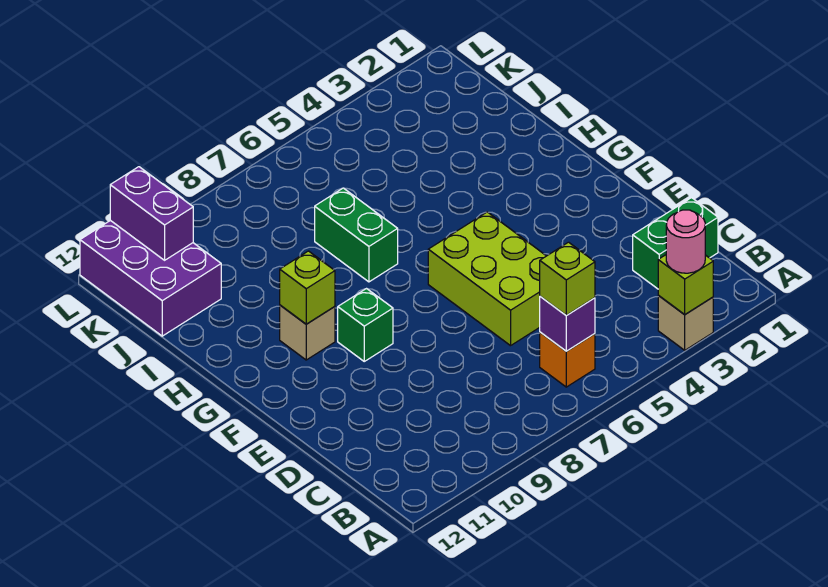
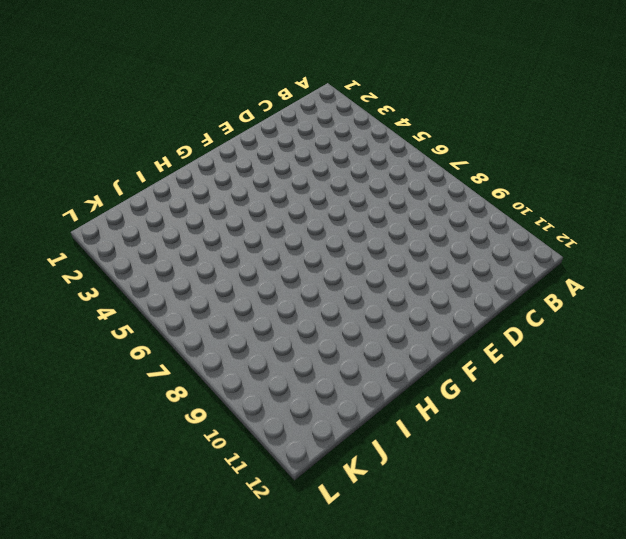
none -> tan brick A3 level 1
none -> orange brick B6 level 1
none -> green brick C1:C2 level 1

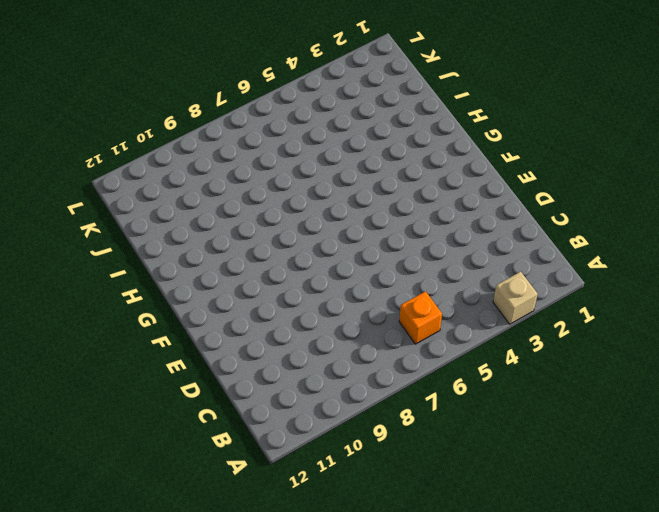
none -> green brick C1:C2 level 1
none -> lime brick D5:F6 level 1
none -> green brick F9 level 1

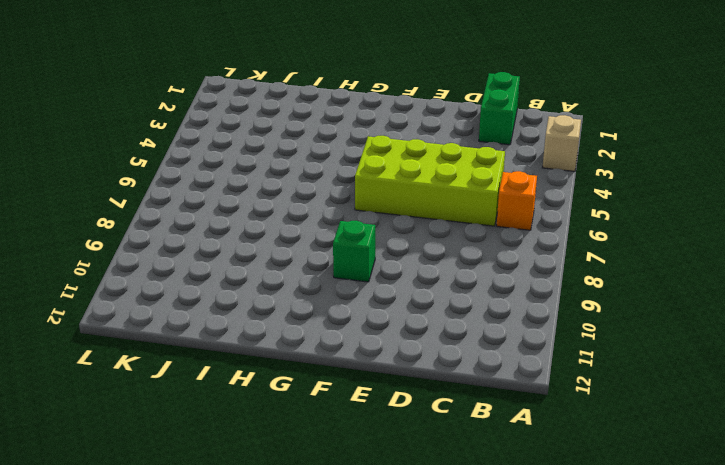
lime brick C5:F6 level 1 -> lime brick D5:F6 level 1
none -> tan brick G10 level 1
none -> green brick H7:I7 level 1
none -> purple brick J11:L12 level 1

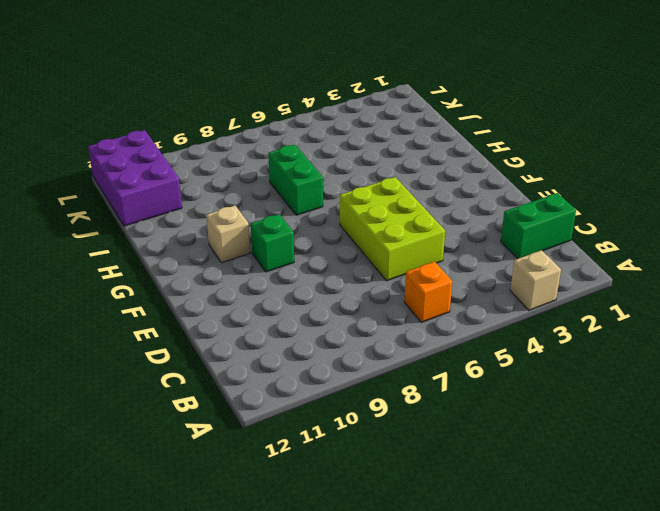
none -> lime brick A3 level 2
none -> purple brick B6 level 2
none -> lime brick G10 level 2

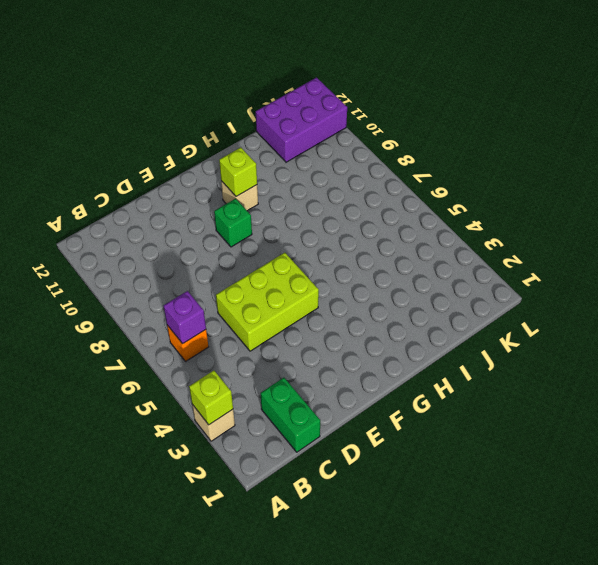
none -> green brick H7:I7 level 1
none -> purple brick K11:L11 level 2
none -> pink round brick A3 level 3

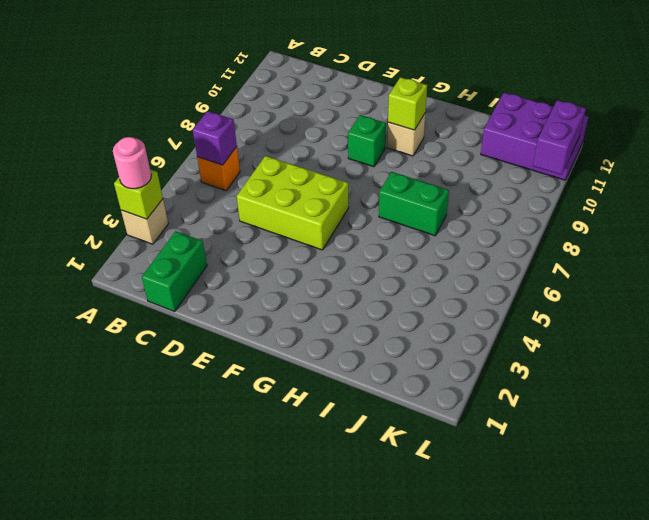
purple brick L10:L11 level 2 -> purple brick K11:L11 level 2
none -> lime brick B6 level 3

